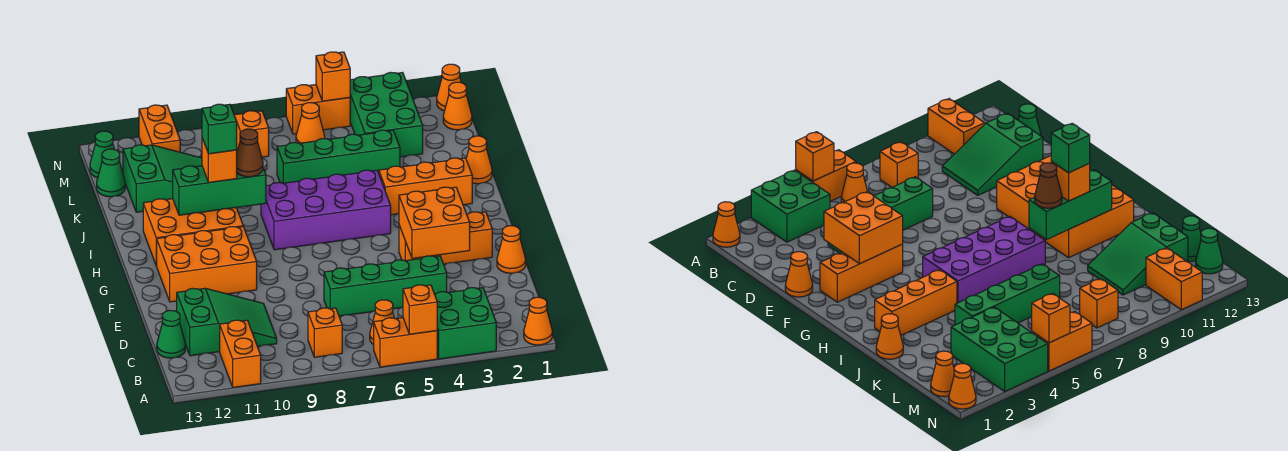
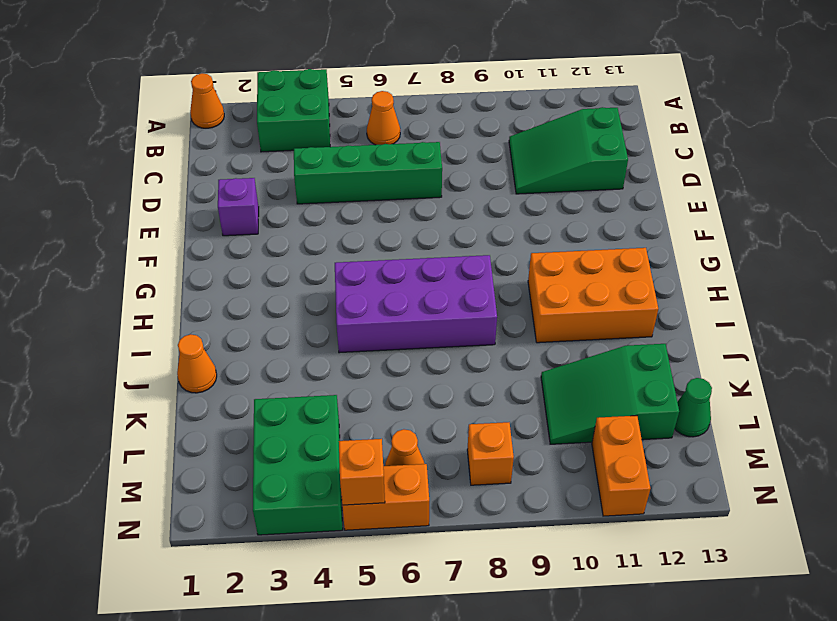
purple brick E2 level 1 -> none
none -> orange brick A5:A6 level 1
none -> orange brick A11:B11 level 1
none -> orange brick B8 level 1
none -> green cone C13 level 1

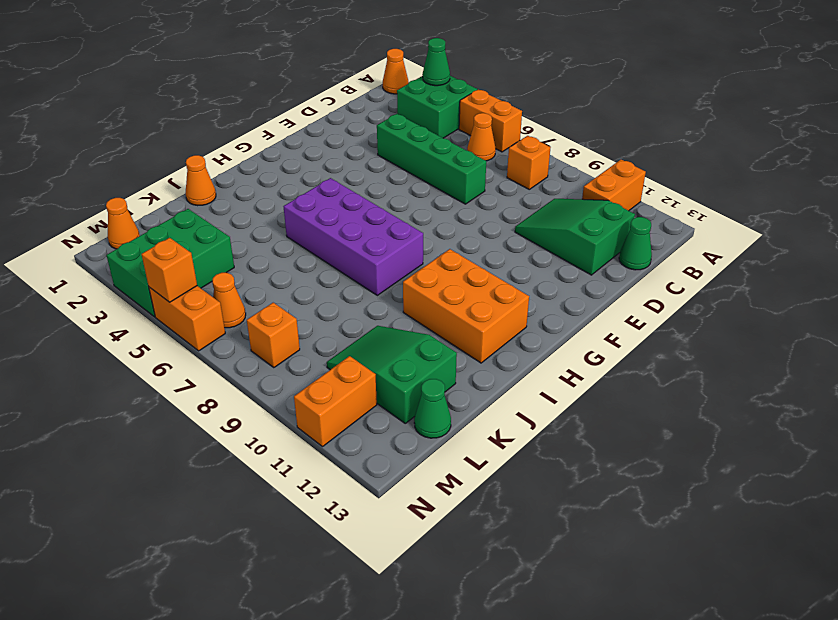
green cone A3 level 2 -> green cone M13 level 1
none -> orange cone E1 level 1
none -> orange brick F2:F4 level 1
none -> orange brick F10:G12 level 1
none -> orange brick I2:I4 level 1

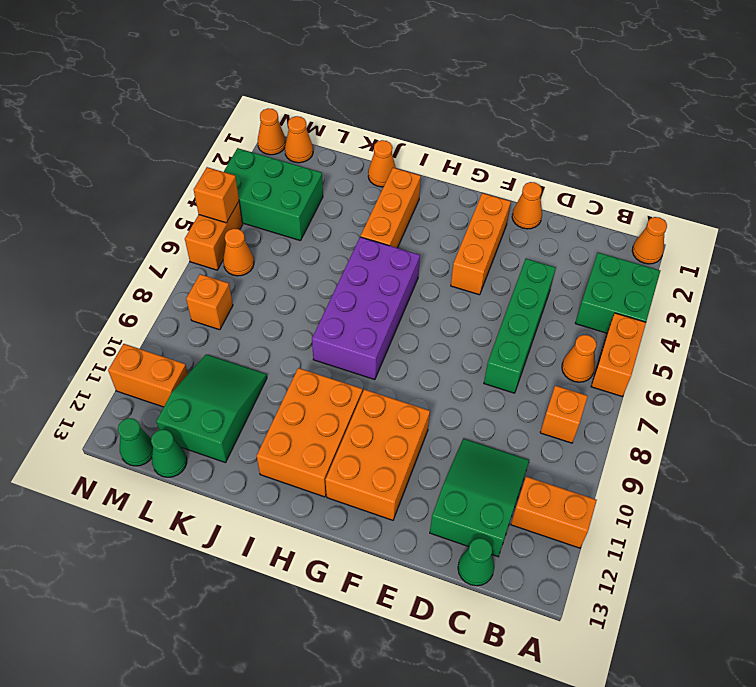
none -> green brick K4:K7 level 1
none -> orange brick A5 level 2
none -> orange brick E3:F4 level 2
none -> green brick I9:I11 level 2

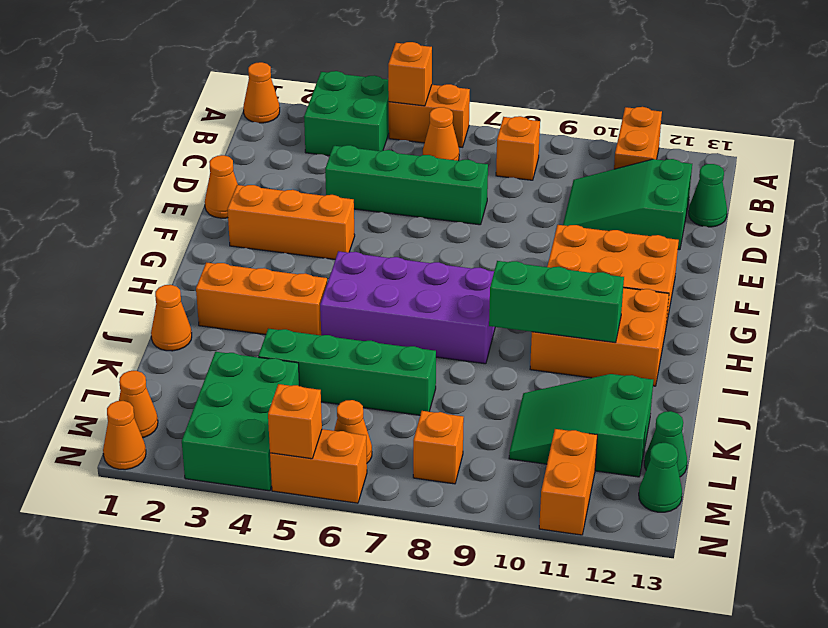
none -> orange brick E3:F4 level 2
none -> brown cone I9 level 3
none -> orange brick I10 level 3
none -> green brick I10 level 4

